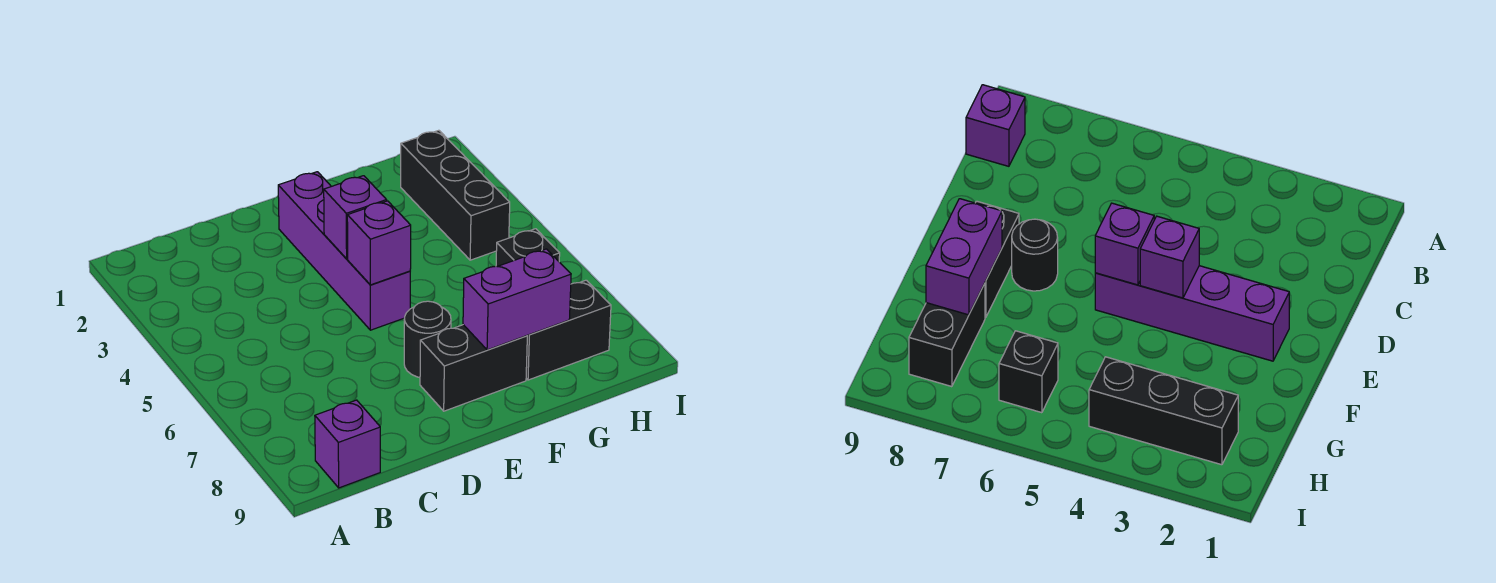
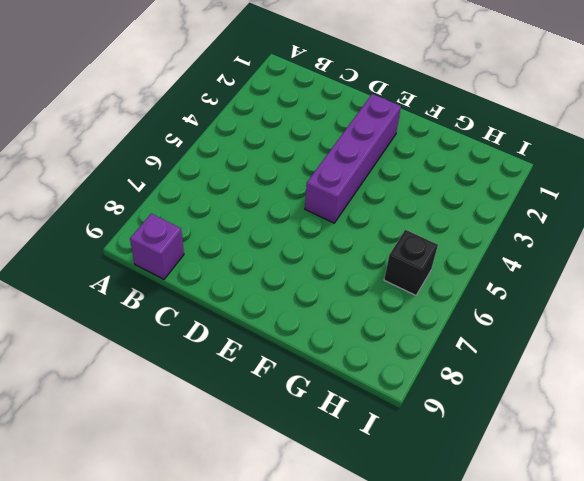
none -> black round brick E7 level 1
none -> black brick E8:F8 level 1

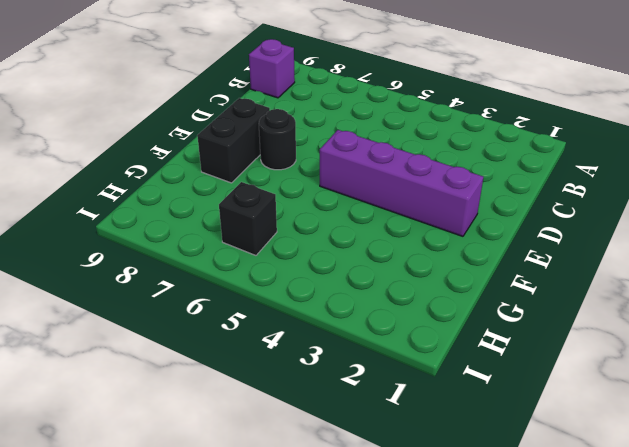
none -> black brick G8:H8 level 1
none -> black brick H2:H4 level 1

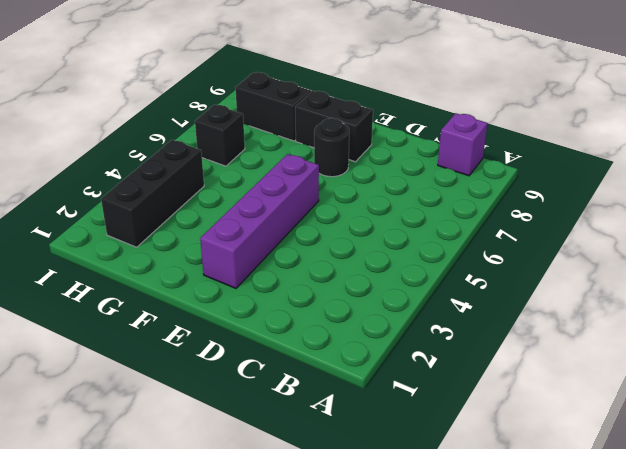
none -> purple brick E4 level 2
none -> purple brick E5 level 2

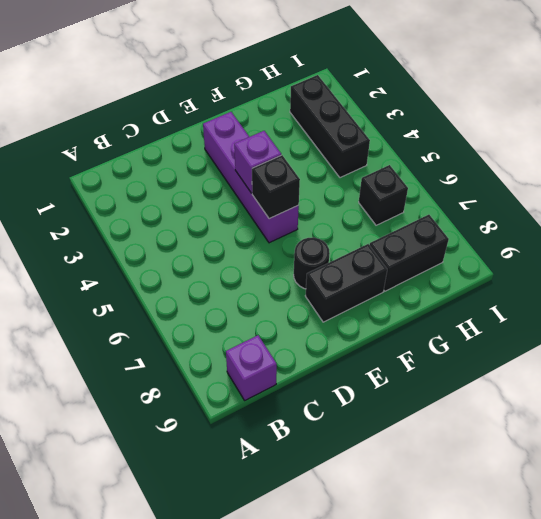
black brick E5 level 2 -> purple brick E5 level 2
none -> purple brick F8:G8 level 2

